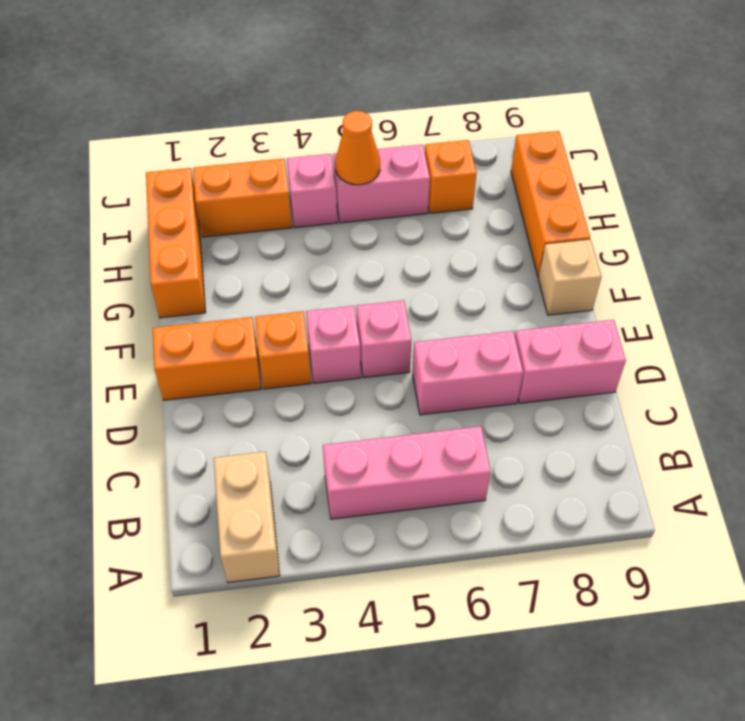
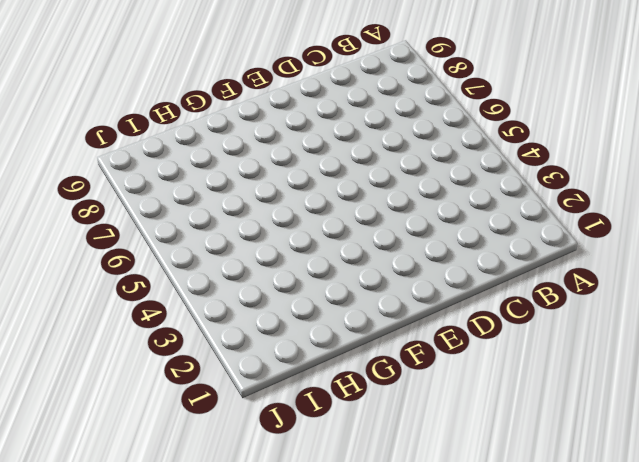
none -> tan brick A2:B2 level 1
none -> pink brick B4:B6 level 1
none -> pink brick D6:D7 level 1

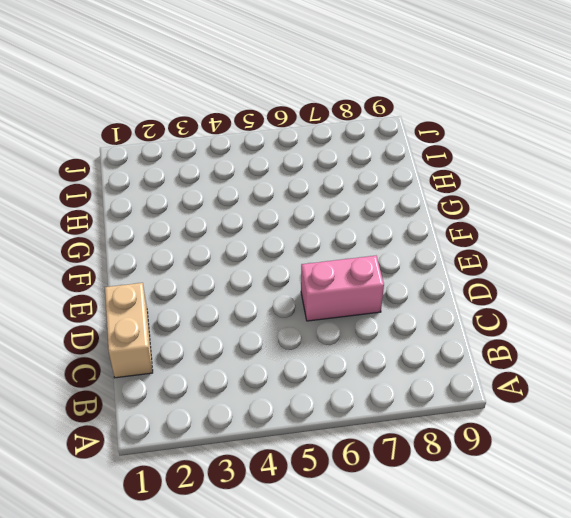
tan brick C1:D1 level 1 -> tan brick A2:B2 level 1
none -> pink brick B4:B6 level 1
none -> pink brick D8:D9 level 1
none -> orange brick E1:E2 level 1

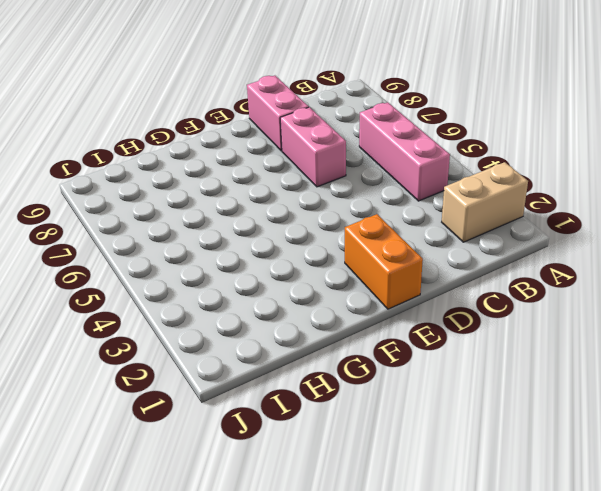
none -> orange brick E3 level 1
none -> pink brick E4 level 1
none -> pink brick E5 level 1

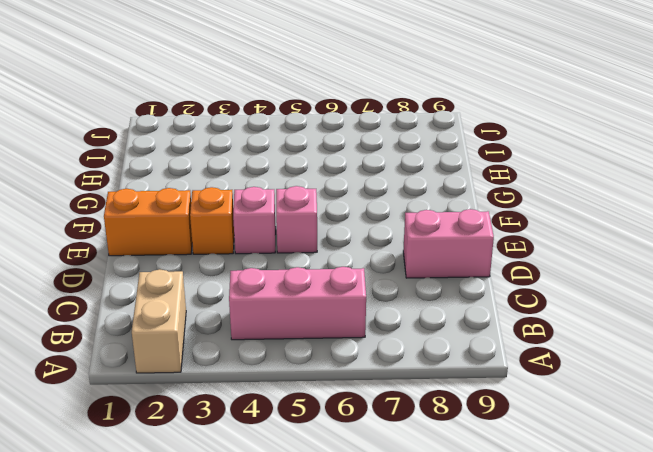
none -> pink brick D6:D7 level 1
none -> tan brick F9 level 1
none -> orange brick G1:I1 level 1

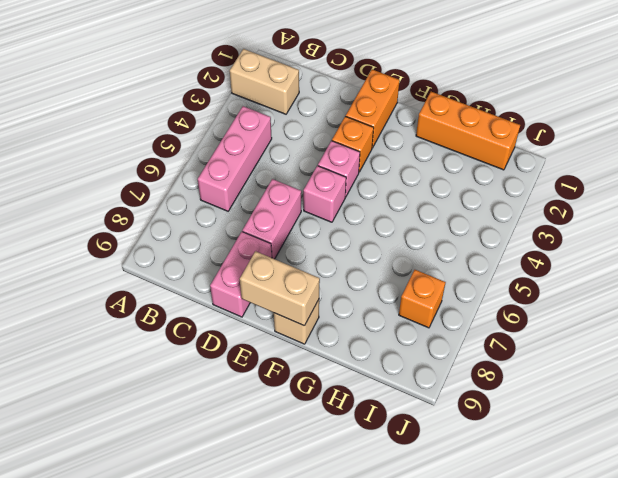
tan brick E9:F9 level 2 -> none
none -> orange brick G9:I9 level 1
none -> orange brick I2:I3 level 1
none -> pink brick I4 level 1

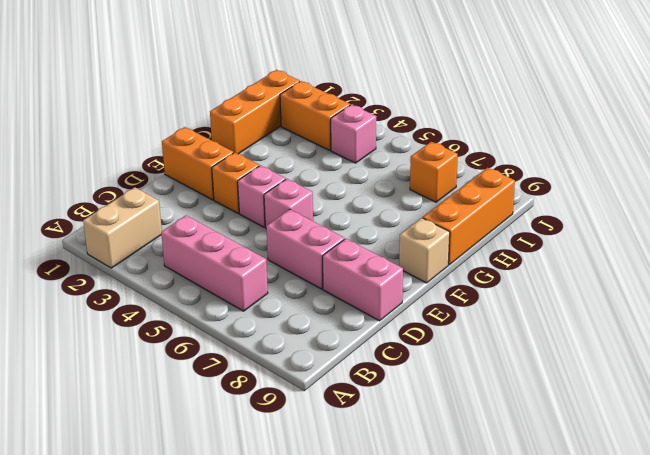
none -> pink brick I5:I6 level 1
none -> orange cone I5 level 2

